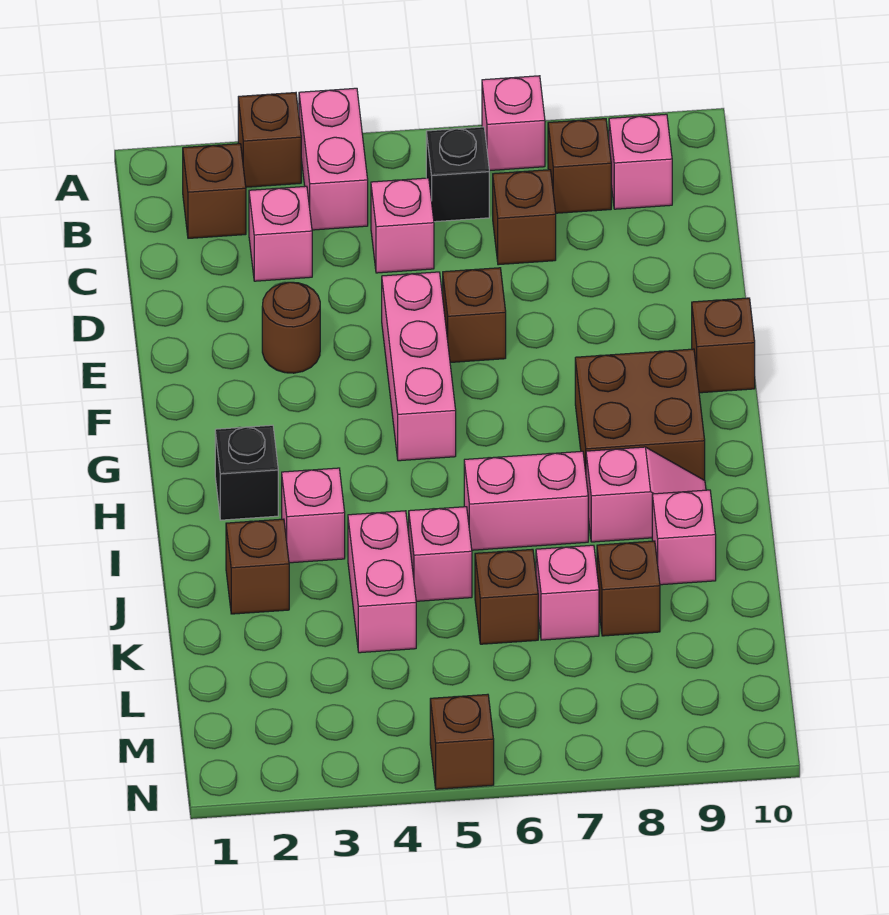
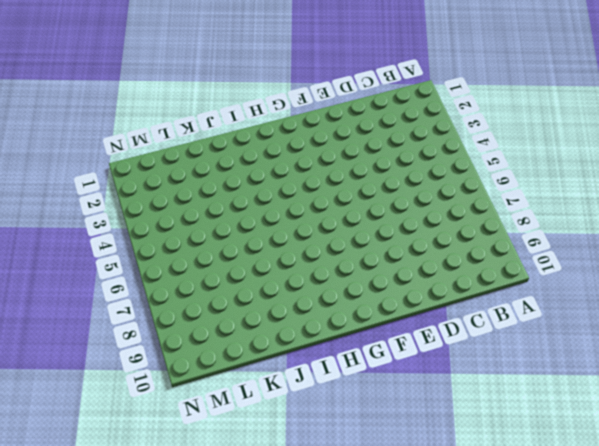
none -> brown brick A3 level 1
none -> pink brick A4:B4 level 1
none -> pink brick A7 level 1

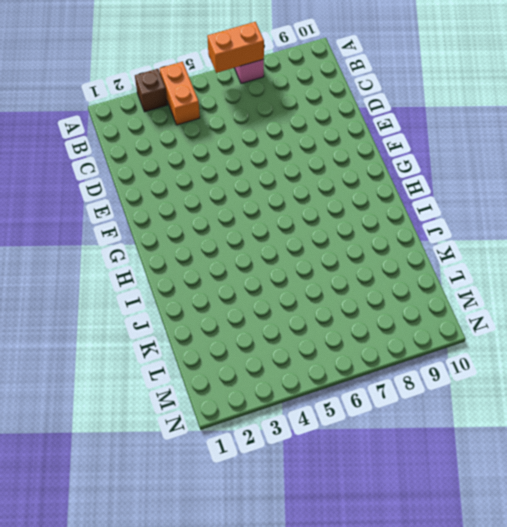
orange brick A4:B4 level 1 -> pink brick A4:B4 level 1
orange brick A6:A7 level 2 -> none
none -> brown brick B2 level 1
none -> black brick B6 level 1
none -> brown brick B8 level 1

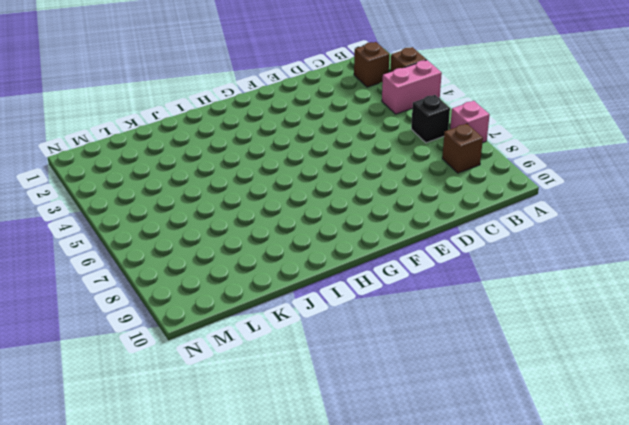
none -> pink brick B9 level 1
none -> pink brick C3 level 1
none -> pink brick C5 level 1

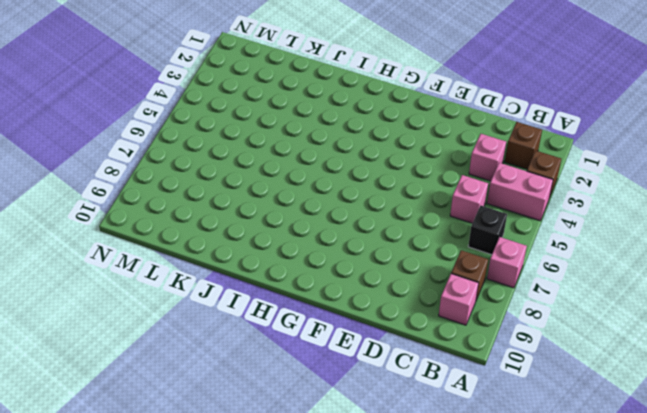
none -> brown brick C7 level 1
none -> brown round brick E3 level 1
none -> pink brick E5:G5 level 1

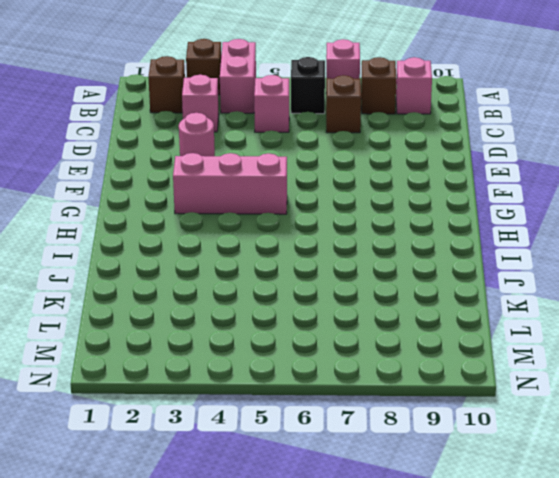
pink round brick E3 level 1 -> brown round brick E3 level 1
pink brick G3:G5 level 1 -> pink brick E5:G5 level 1
none -> brown brick E6 level 1
none -> brown brick F10 level 1
none -> brown brick G8:H9 level 1

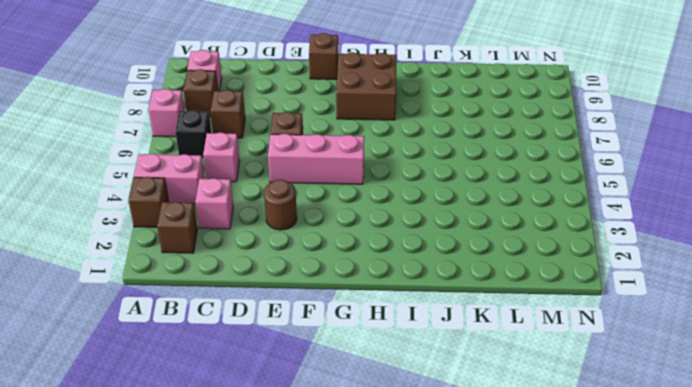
none -> black brick H2 level 1
none -> pink brick I3 level 1
none -> pink brick I6:I7 level 1

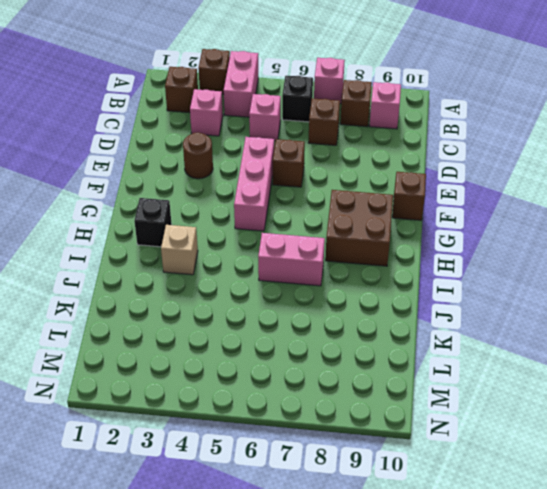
tan brick I3 level 1 -> pink brick I3 level 1
none -> pink slope I8:I9 level 1 top 8
none -> brown brick J2 level 1
none -> pink brick J4:K4 level 1

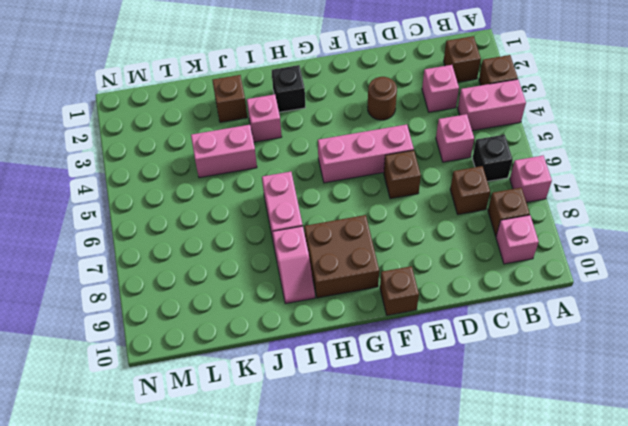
none -> pink brick J5 level 1
none -> pink brick J9 level 1
none -> brown brick K6 level 1

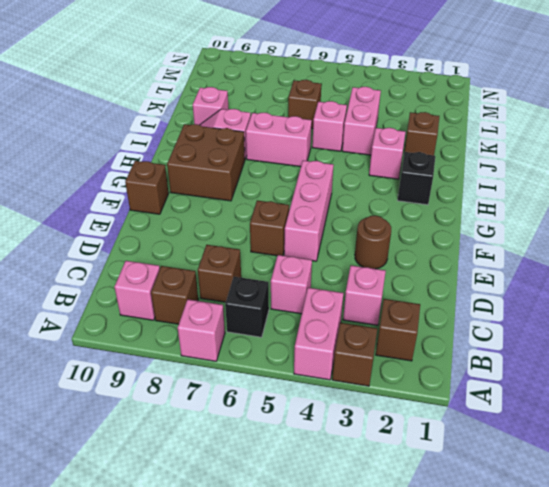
none -> pink brick K7 level 1
none -> brown brick K8 level 1
none -> brown brick N5 level 1

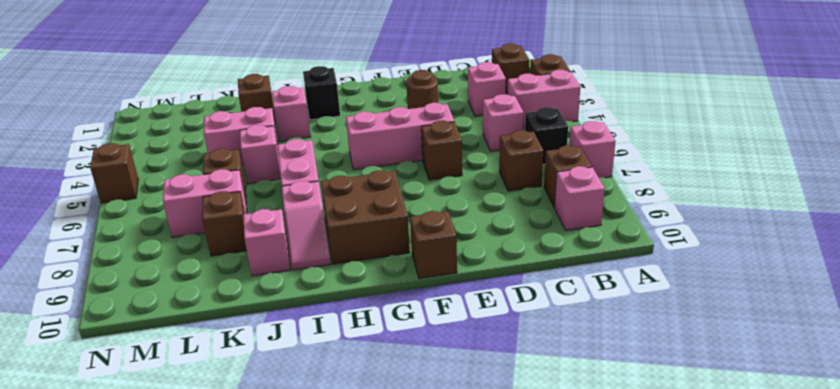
pink brick K7:L7 level 1 -> pink brick K7 level 1

